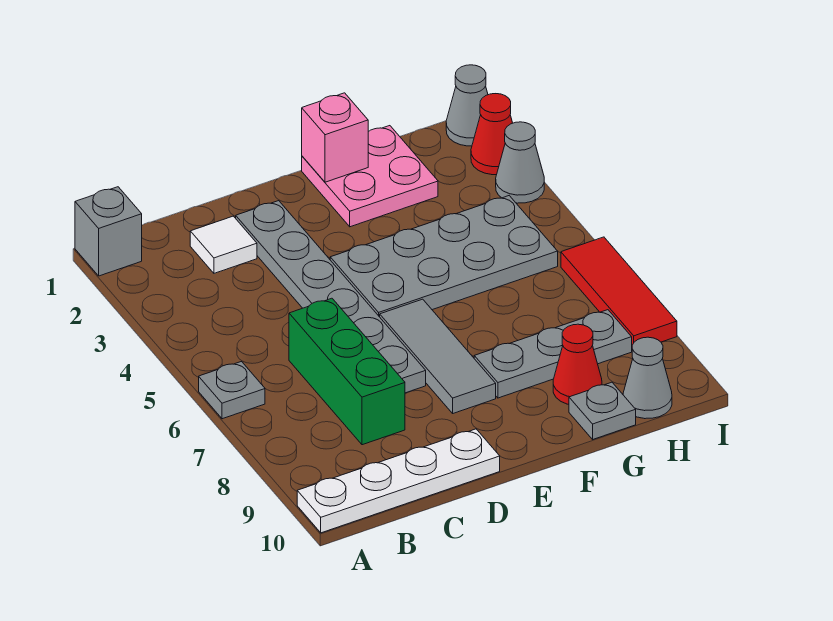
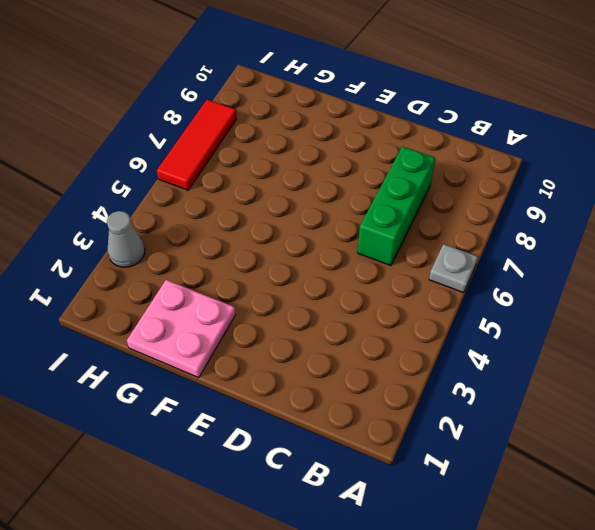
none -> grey brick A1 level 1
none -> white plate A10:D10 level 1
none -> white tile C2 level 1

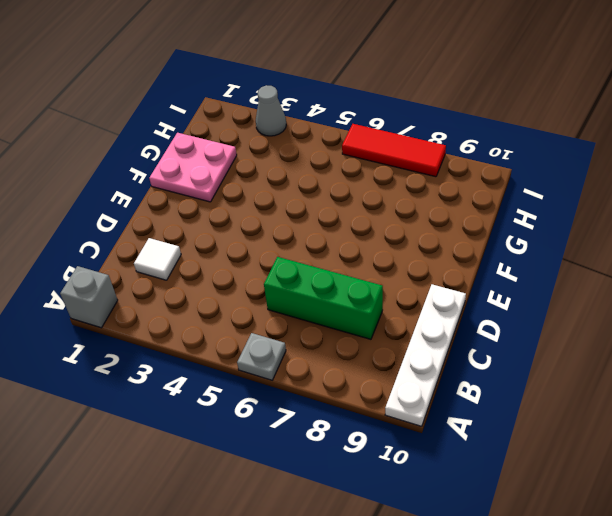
none -> grey plate D2:D7 level 1
none -> grey plate E4:H5 level 1
none -> grey tile E6:E8 level 1

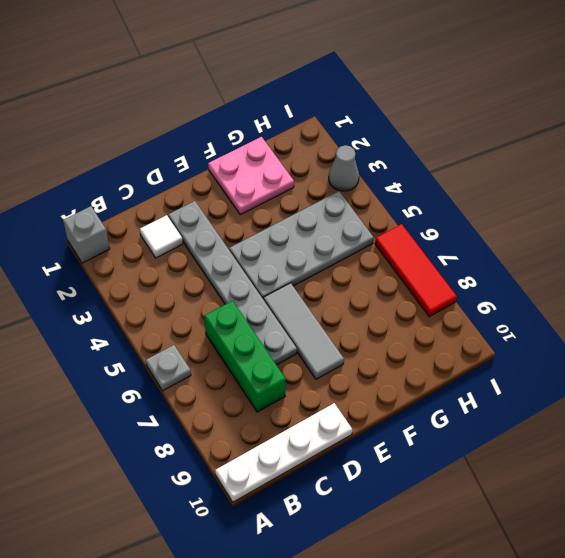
none -> grey plate F8:H8 level 1
none -> red cone G9 level 1
none -> grey plate G10 level 1

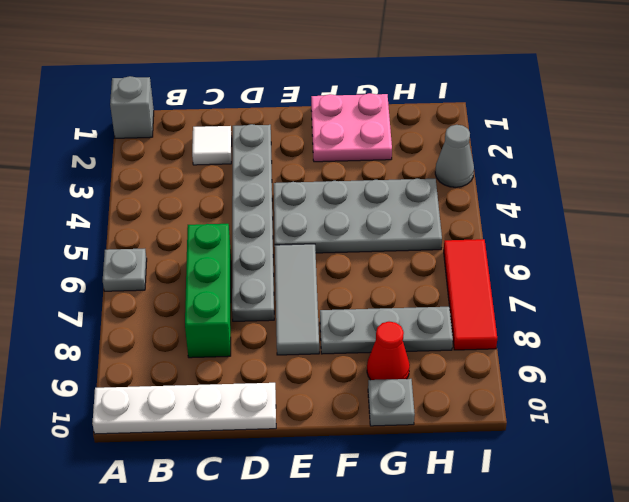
none -> grey cone H10 level 1
none -> grey cone I1 level 1
none -> red cone I2 level 1

